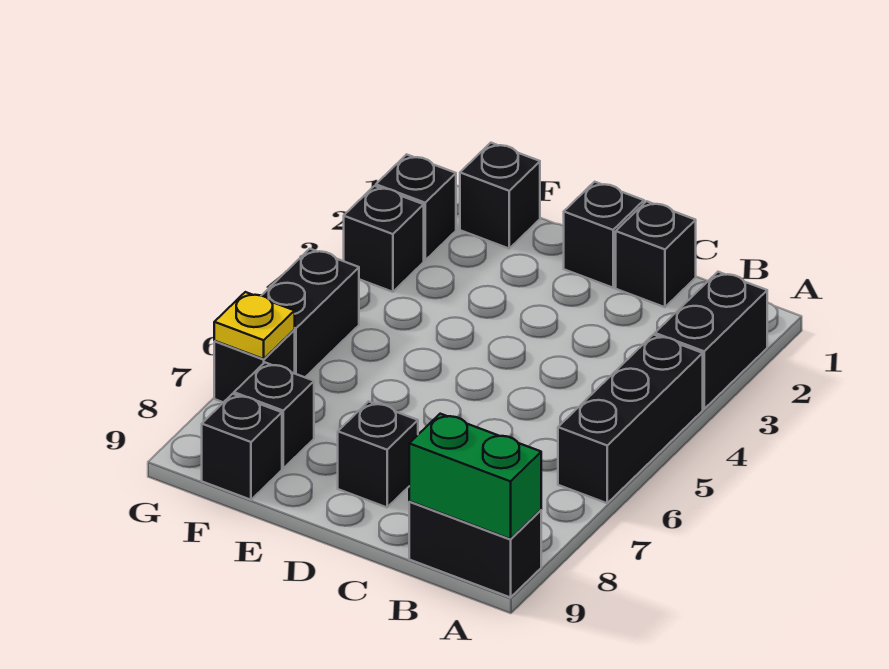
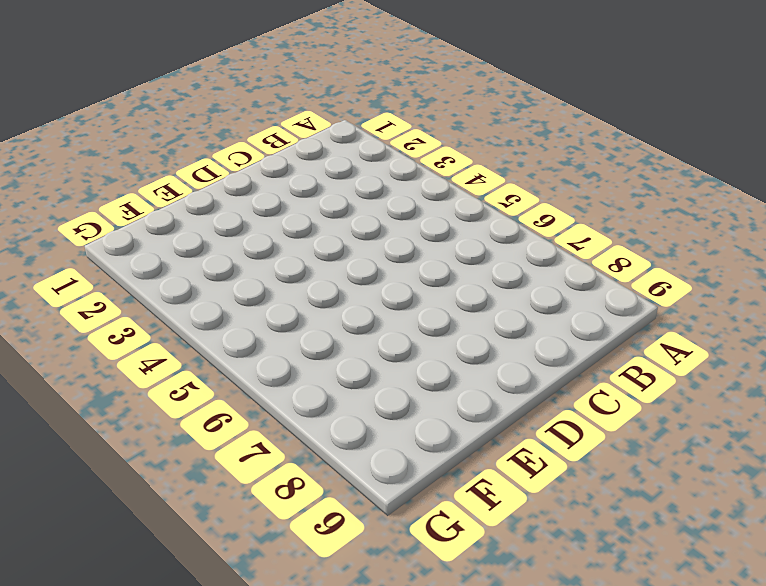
none -> black brick A2:A3 level 1
none -> black brick A4:A6 level 1
none -> black brick A9:B9 level 1

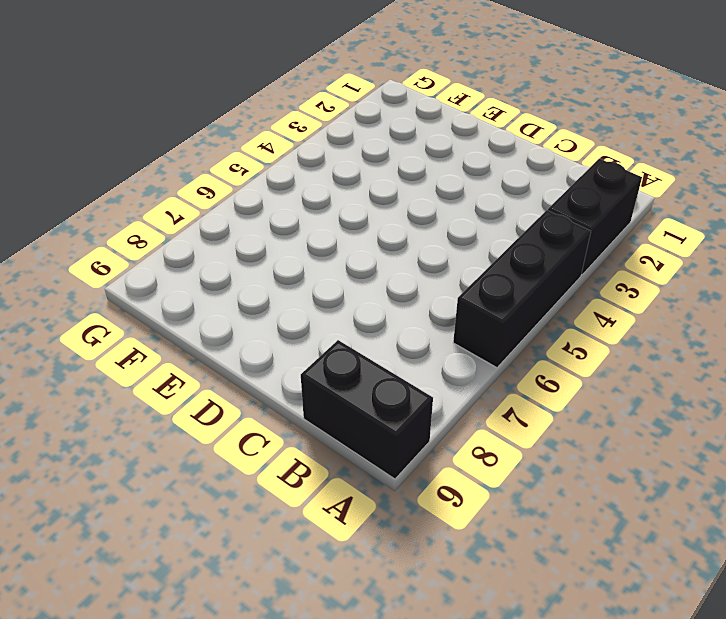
none -> black brick C1 level 1
none -> black brick D1 level 1
none -> black brick D8 level 1

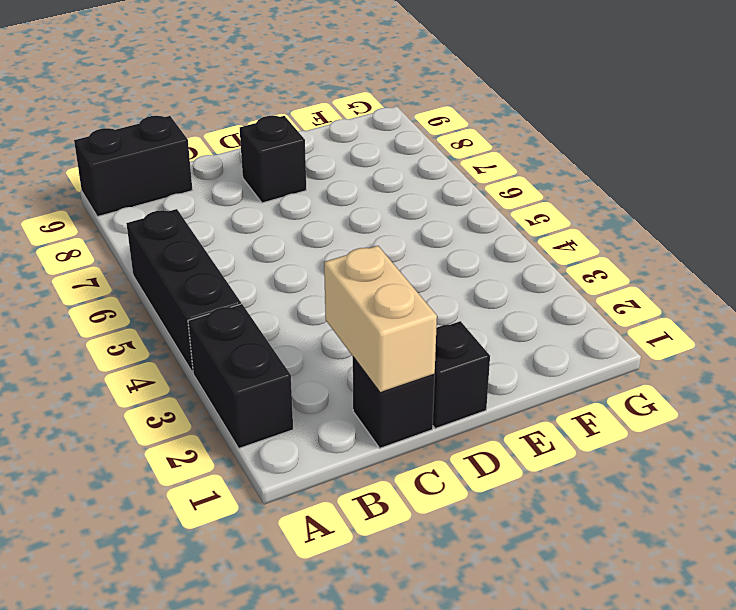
tan brick C1:C2 level 2 -> none
none -> black brick F1 level 1
none -> black brick F8 level 1
none -> black brick F9 level 1

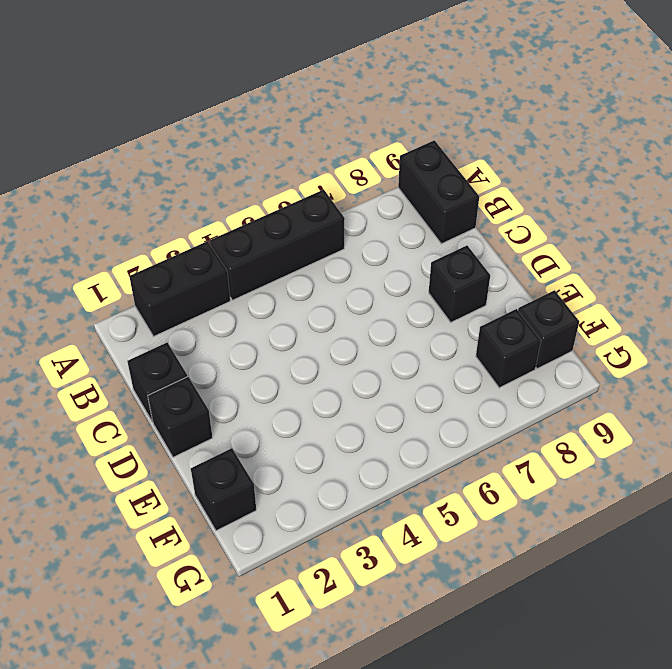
none -> black brick G2 level 1
none -> black brick G3 level 1
none -> black brick G5:G6 level 1

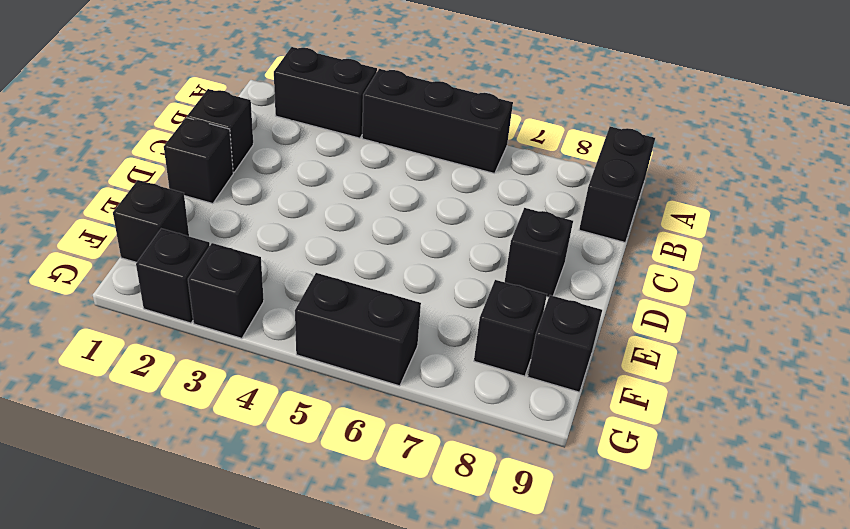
none -> black brick G7 level 1
none -> green brick A9:B9 level 2
none -> yellow plate G7 level 2

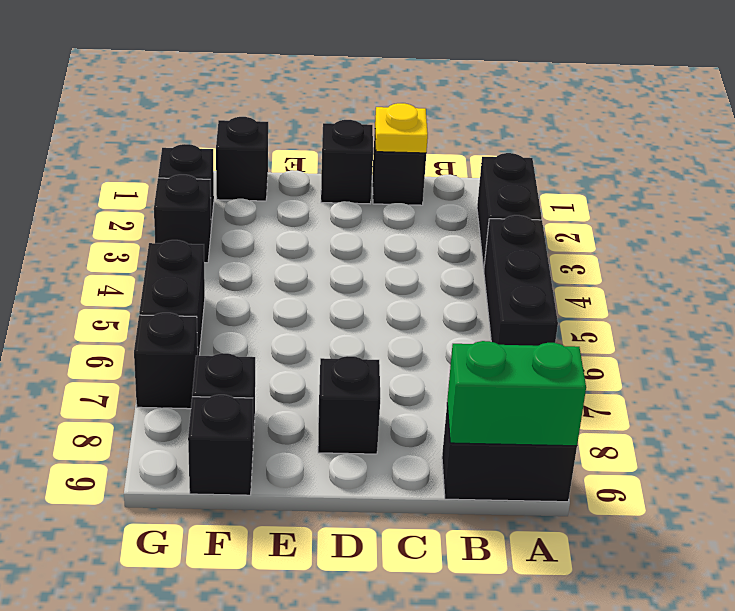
yellow plate C1 level 2 -> yellow plate G7 level 2

